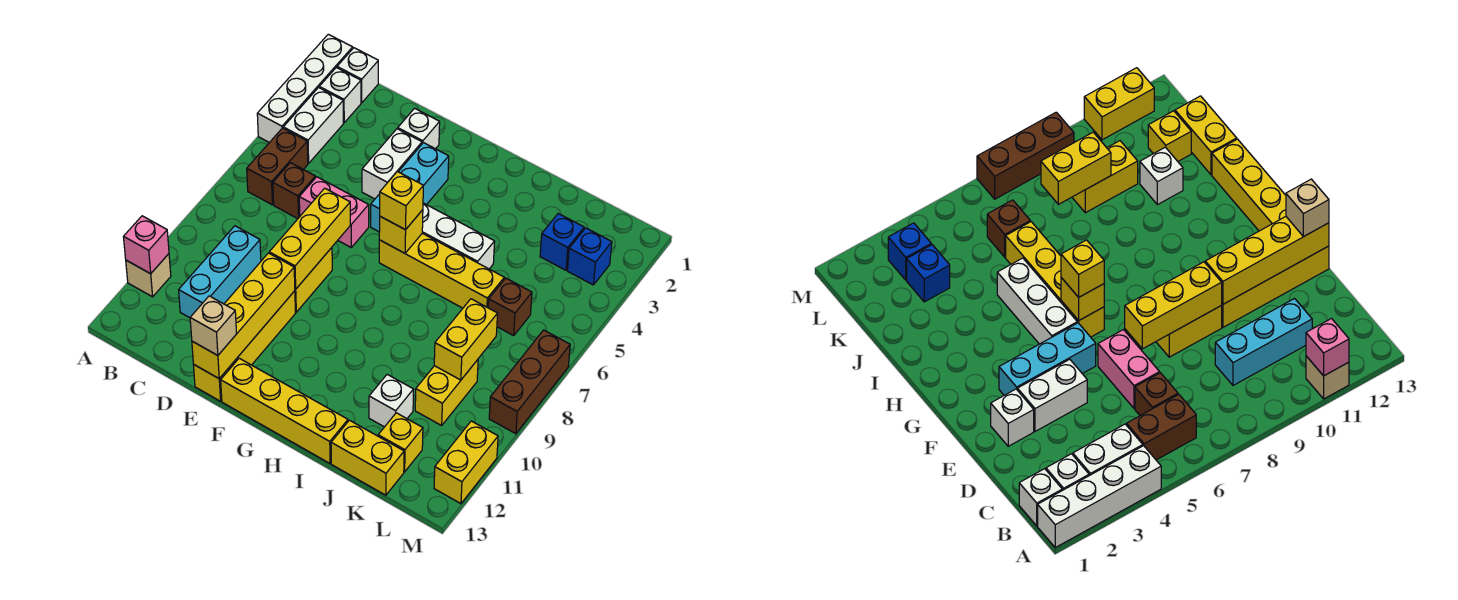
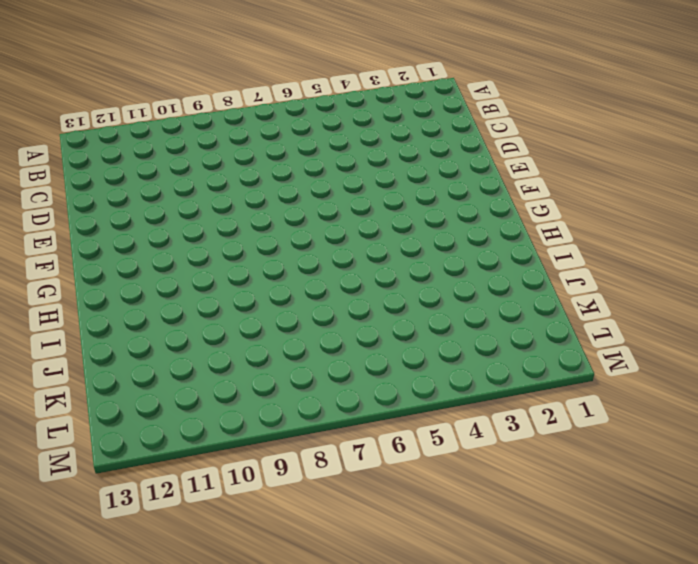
none -> white brick A1:A4 level 1
none -> tan brick A11 level 1
none -> white brick B1 level 1
none -> white brick B2 level 1

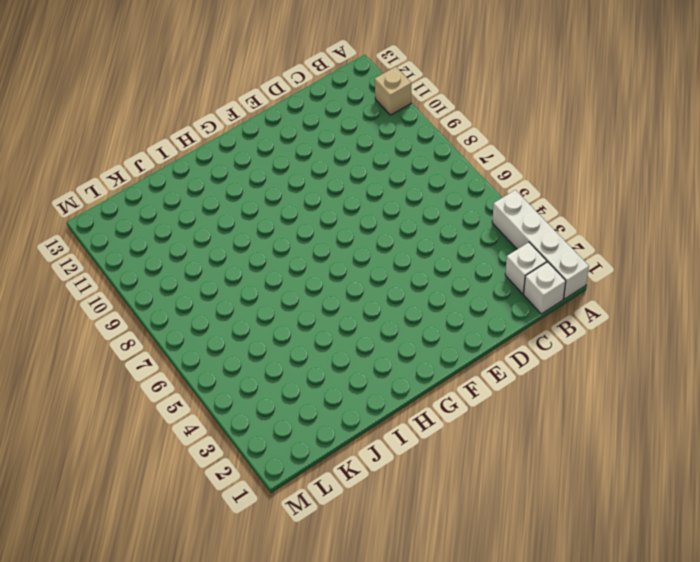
none -> white brick B3:B4 level 1
none -> brown brick B5:B6 level 1
none -> brown brick C6 level 1
none -> cyan brick C9:C11 level 1

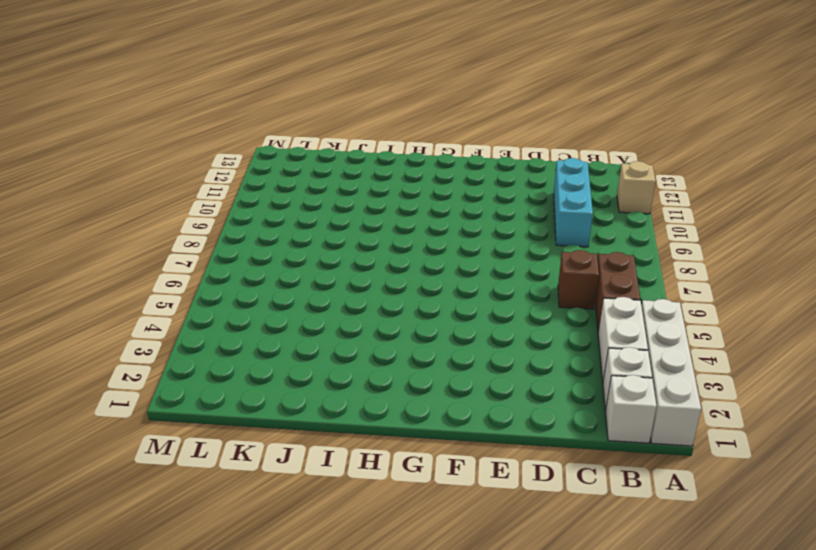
none -> pink brick D6:E6 level 1
none -> white brick E2 level 1
none -> white brick E3:E4 level 1
none -> yellow brick E8:E9 level 1

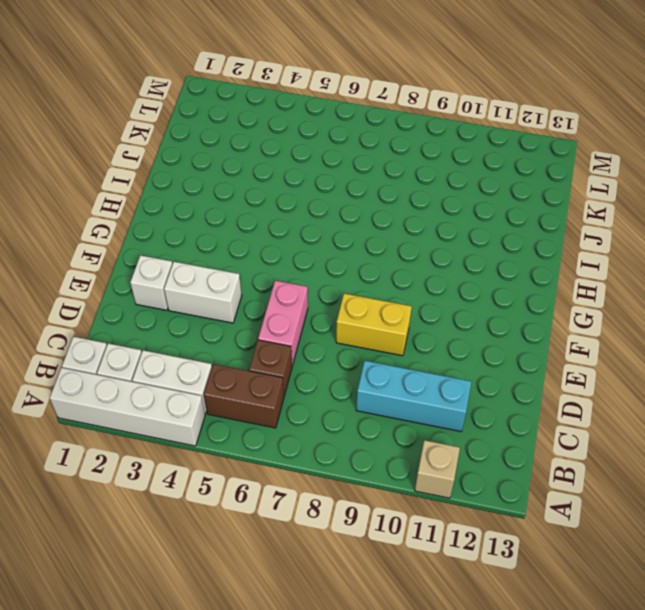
none -> yellow brick E10:E13 level 1
none -> cyan brick F3:F5 level 1
none -> yellow brick F13:I13 level 1
none -> white brick G5:I5 level 1

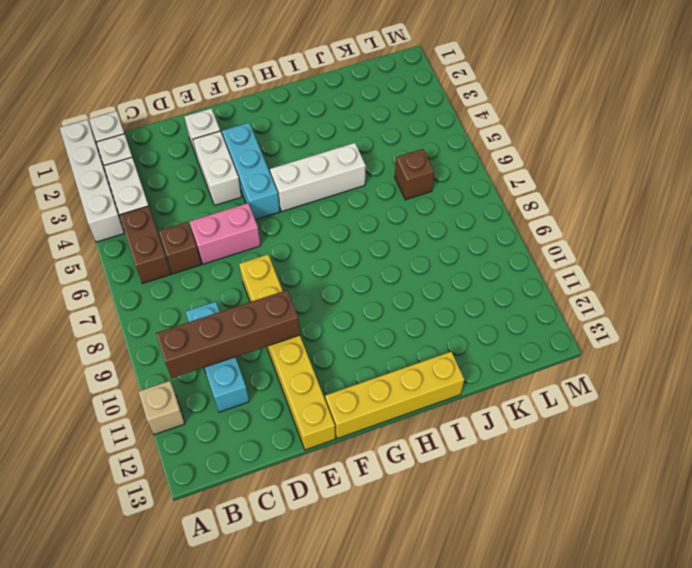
brown brick B10:E10 level 2 -> yellow brick E10:E13 level 2
none -> yellow brick G6:J6 level 1
none -> white brick J11 level 1
none -> yellow brick J13:K13 level 1
none -> blue brick K3 level 1

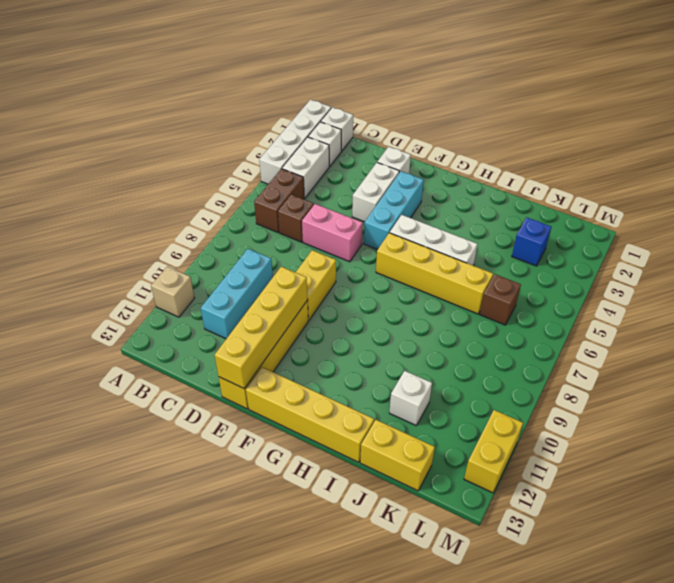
none -> yellow brick K9:K10 level 1
none -> yellow brick K12 level 1
none -> blue brick L3 level 1
none -> brown brick M7:M9 level 1

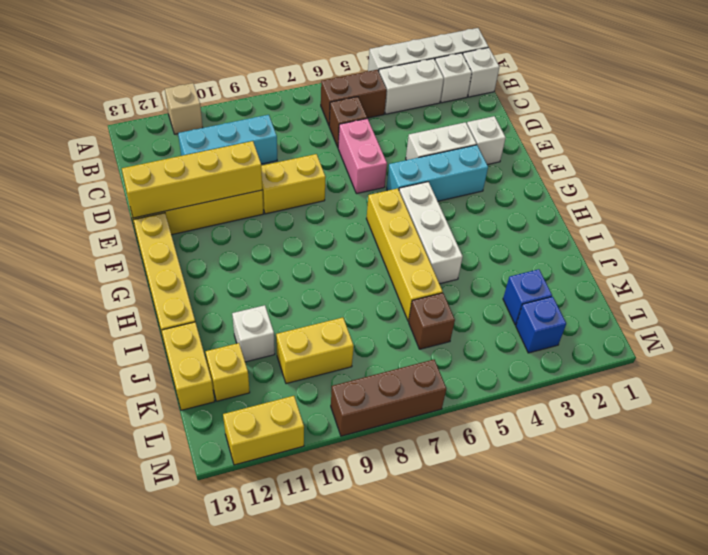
none -> pink brick A11 level 2
none -> yellow brick E7:E9 level 2
none -> yellow brick G6 level 2
none -> yellow brick K8:K9 level 2

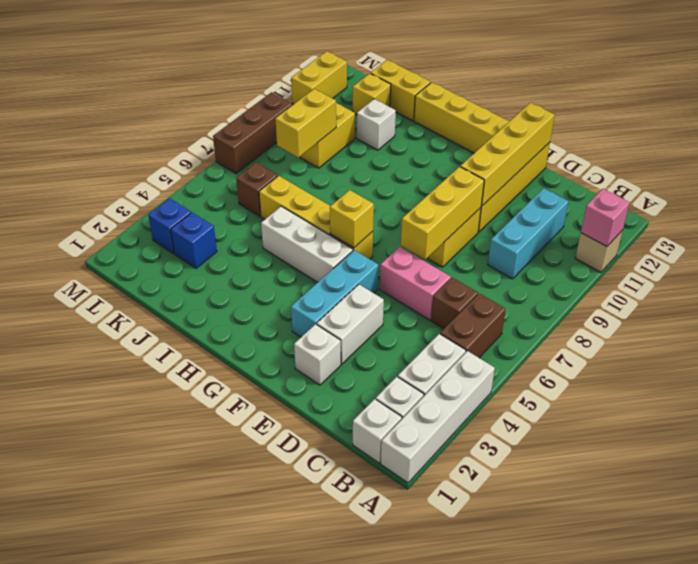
none -> tan brick E13 level 3
none -> yellow brick G6 level 3

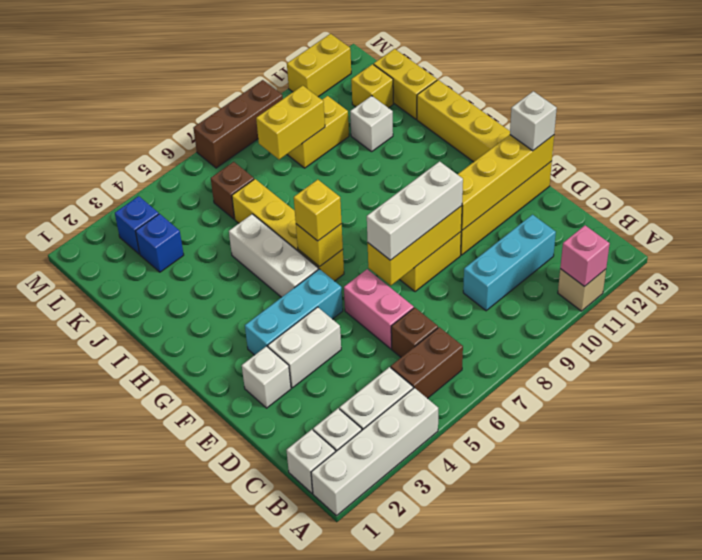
white brick E7:E9 level 3 -> none
white brick E13 level 3 -> tan brick E13 level 3

